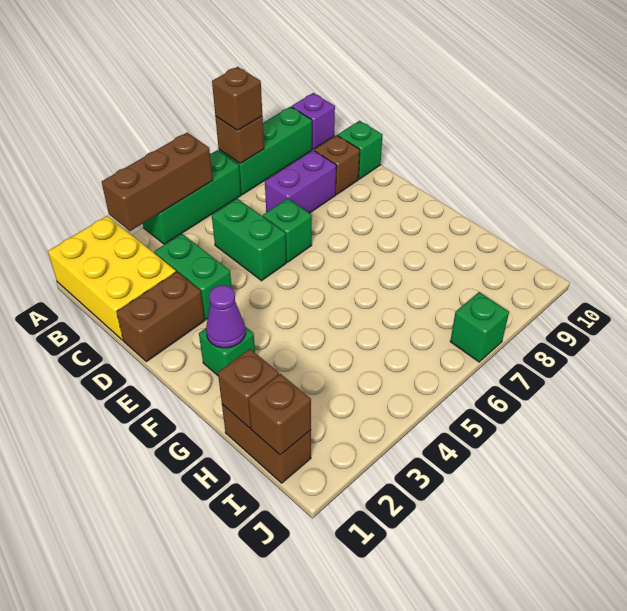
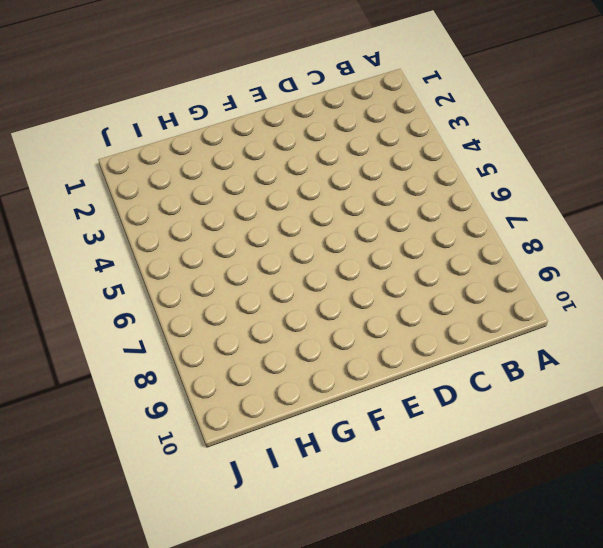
none -> yellow brick A1:C2 level 1
none -> green brick A4:A6 level 1
none -> green brick A7:A9 level 1

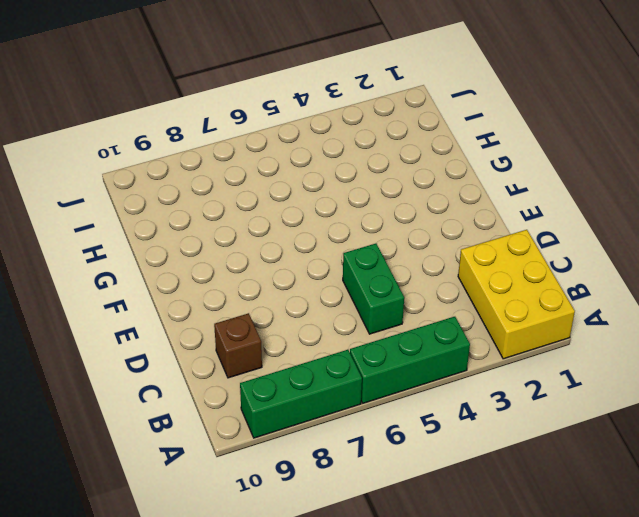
none -> purple brick A10 level 1
none -> green brick C3:D3 level 1
none -> purple brick C7:C8 level 1

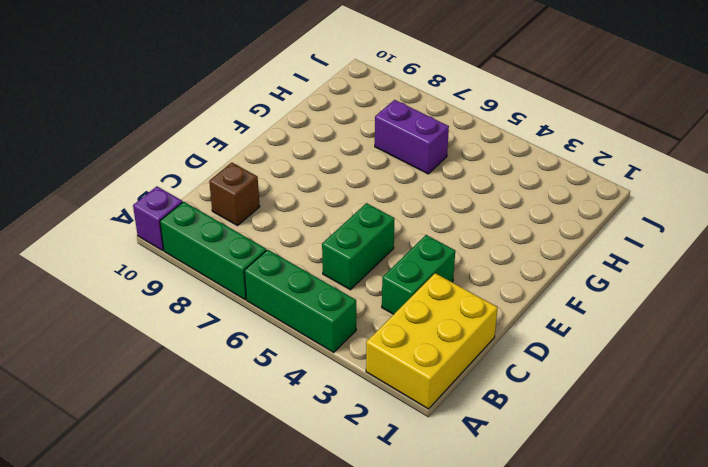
purple brick H6:H7 level 1 -> purple brick C7:C8 level 1
none -> green brick C10 level 1
none -> brown brick D1:D2 level 1
none -> green brick D6 level 1

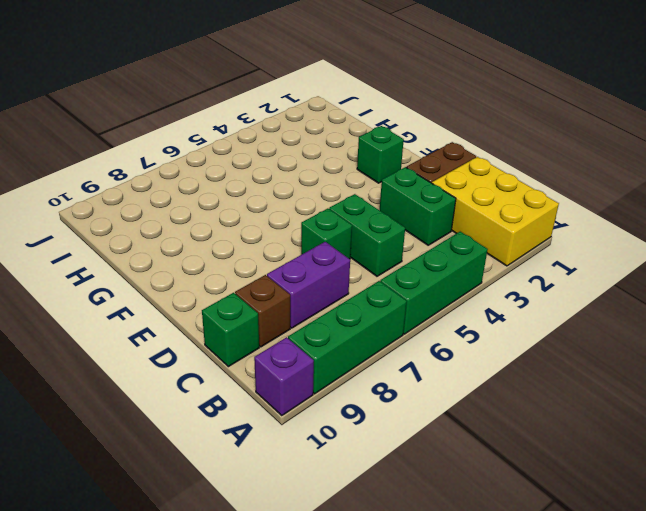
none -> brown brick H1:I1 level 1
none -> green brick J7 level 1
none -> brown brick A3:A5 level 2

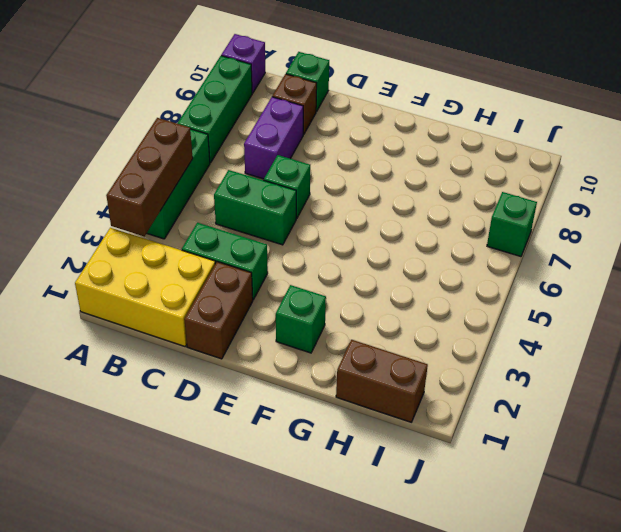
none -> brown brick A7 level 2
none -> purple cone F2 level 2
none -> brown brick H1 level 2

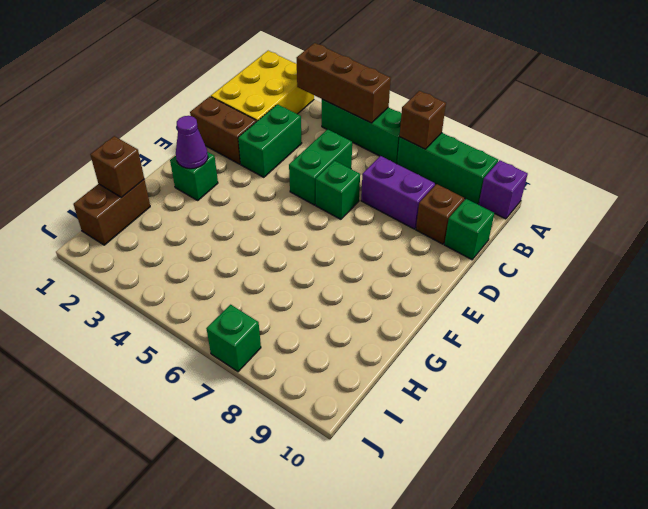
none -> brown brick I1 level 2
none -> brown brick A7 level 3

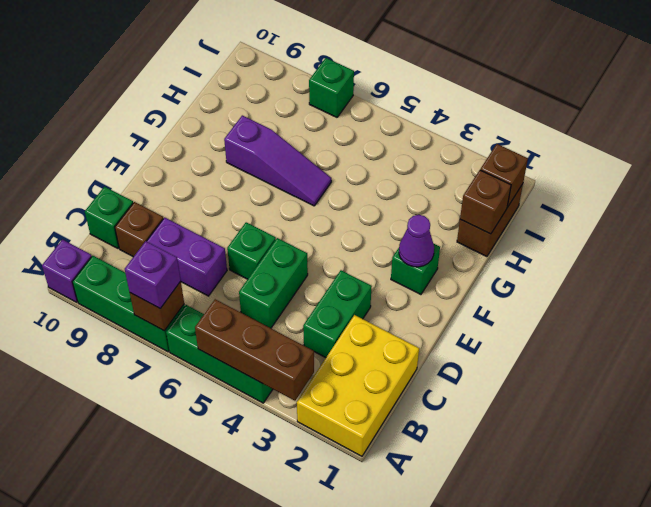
purple brick A7 level 3 -> brown brick A7 level 3
purple slope G6:G8 level 1 top 8 -> none
none -> brown brick D1:D2 level 1

